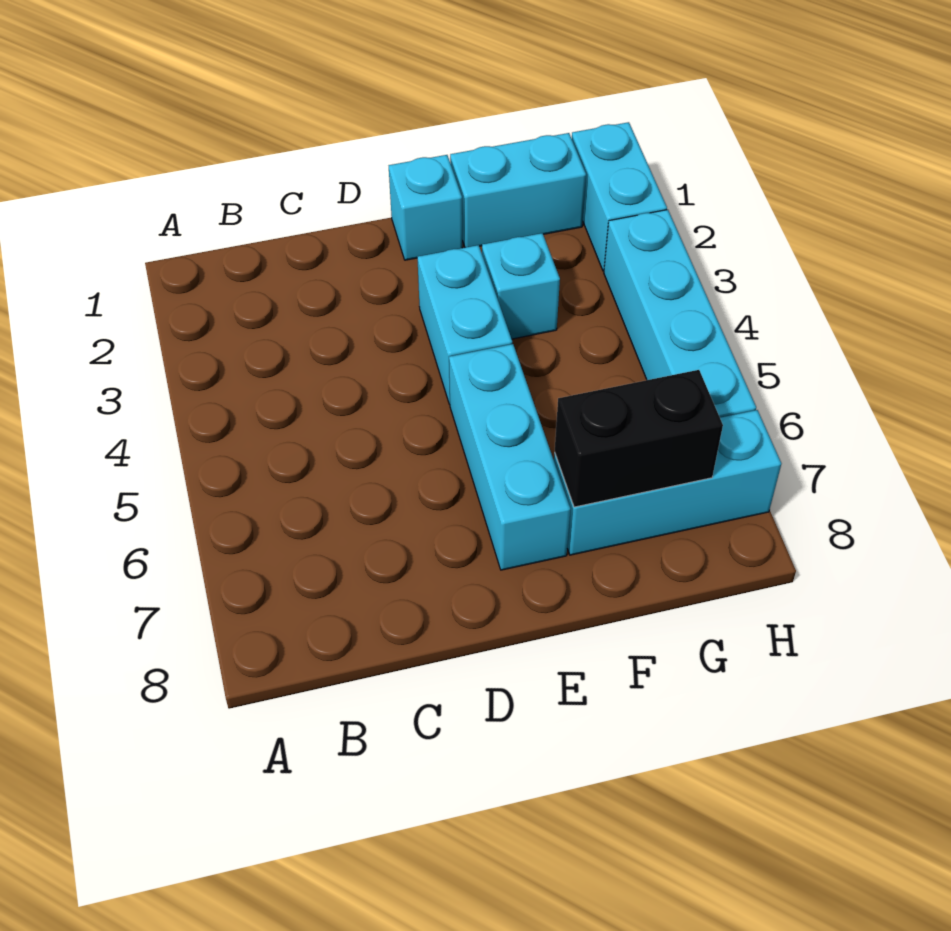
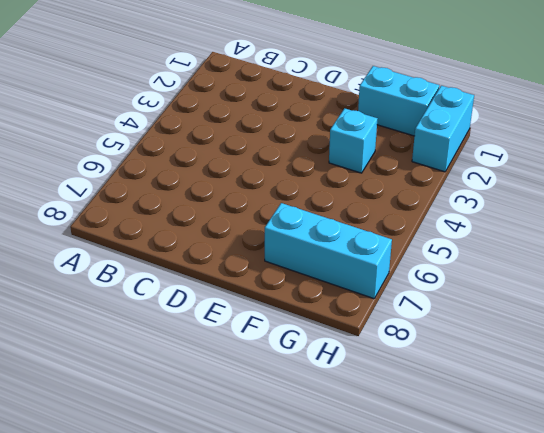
none -> cyan brick E1 level 1
none -> cyan brick E3:E4 level 1

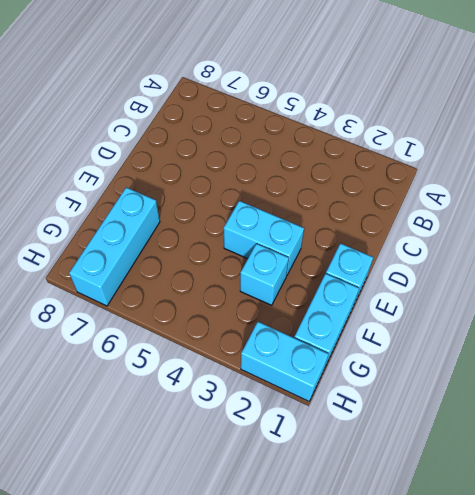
none -> cyan brick E5:E7 level 1
none -> cyan brick H3:H6 level 1

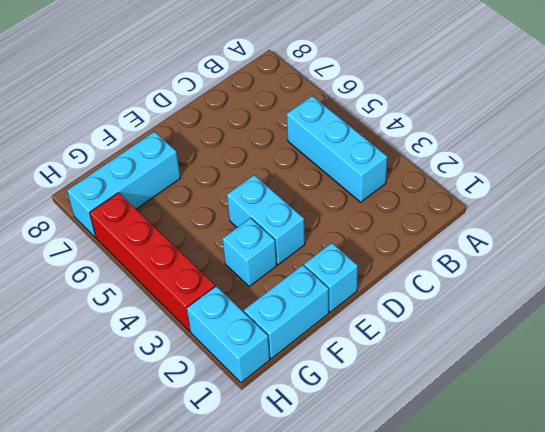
cyan brick B3:B5 level 1 -> cyan brick E5:E7 level 1
red brick H3:H6 level 1 -> cyan brick H3:H6 level 1
none -> black brick F7:G7 level 2

